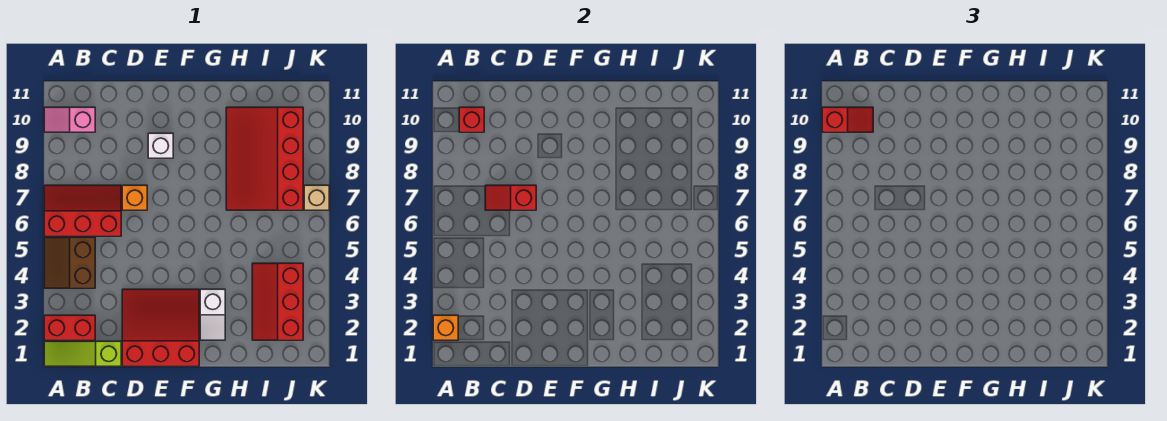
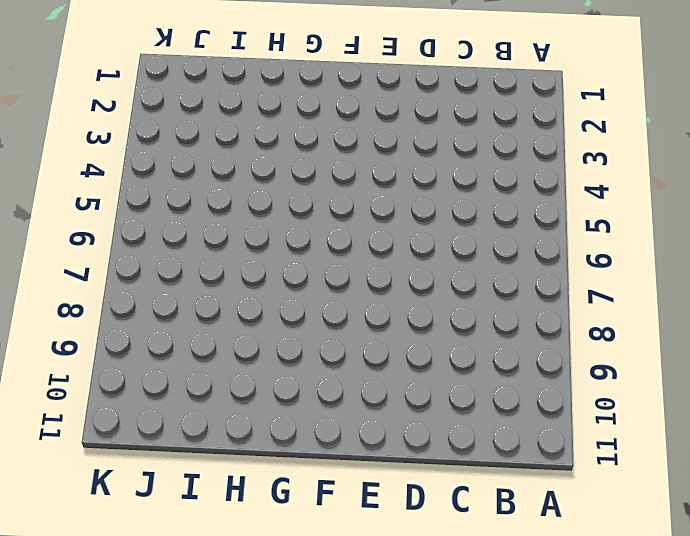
none -> lime slope A1:C1 level 1 top C
none -> red brick A2:B2 level 1
none -> brown slope A4:B5 level 1 top B

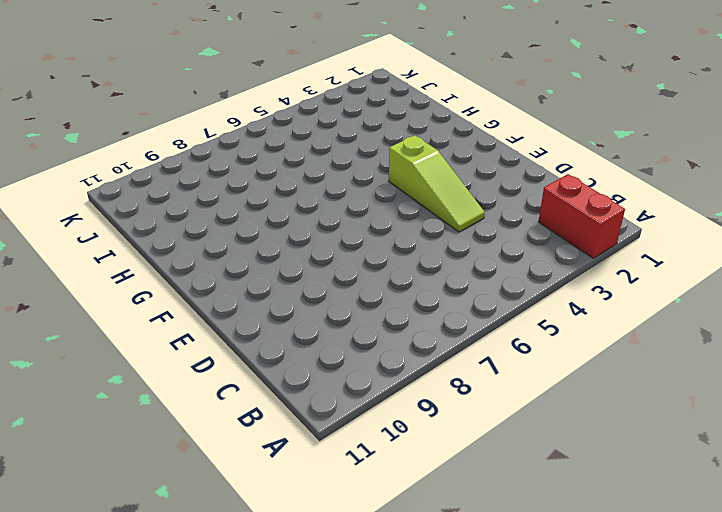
lime slope D4:F4 level 1 top F -> lime slope A1:C1 level 1 top C
none -> brown slope A4:B5 level 1 top B
none -> red slope A6:C7 level 1 top 6
none -> pink slope A10:B10 level 1 top B

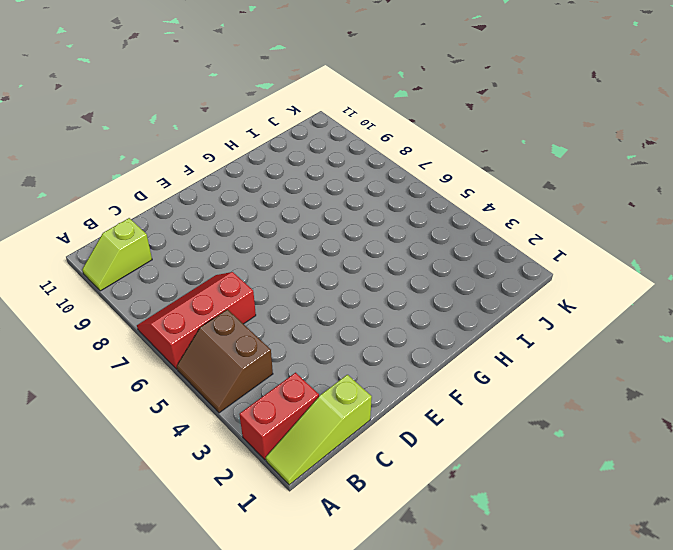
lime slope A10:B10 level 1 top B -> pink slope A10:B10 level 1 top B
none -> red slope D1:F3 level 1 top 1
none -> orange brick D7 level 1
none -> white brick E9 level 1

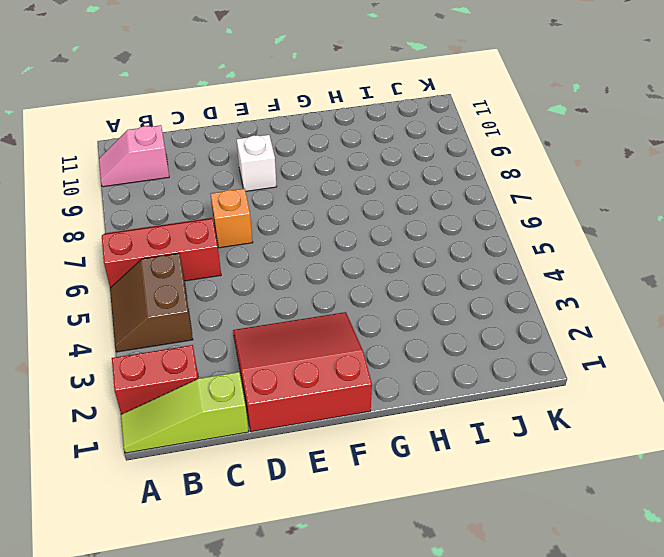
none -> white slope G2:G3 level 1 top 3
none -> red slope H7:J10 level 1 top J
none -> red slope I2:J4 level 1 top J

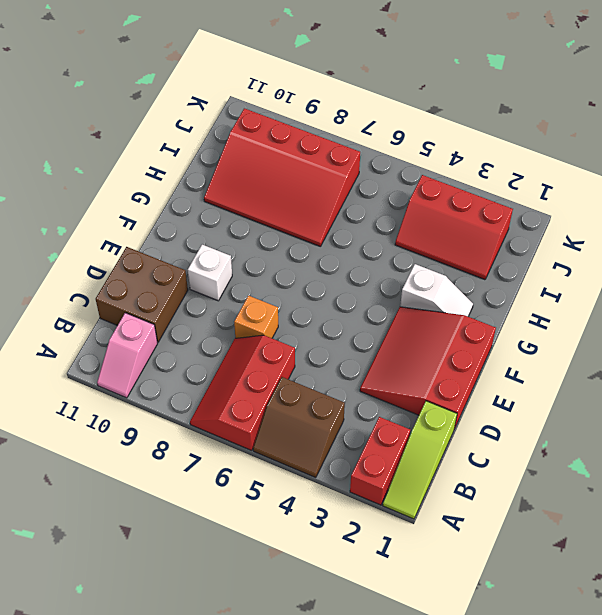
brown brick C10:D11 level 1 -> none
none -> tan brick K7 level 1
none -> orange brick A2 level 2
none -> red brick B10 level 2

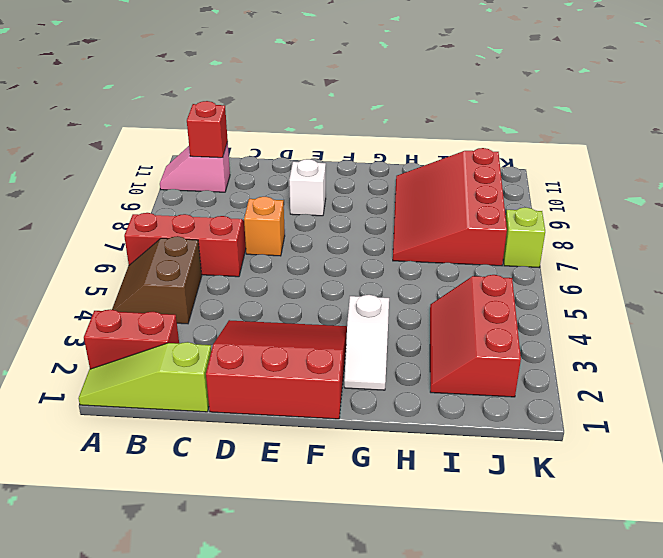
lime brick K7 level 1 -> tan brick K7 level 1
none -> orange brick A2 level 2
none -> red slope C7:D7 level 2 top D
none -> red slope A10:B10 level 3 top A

